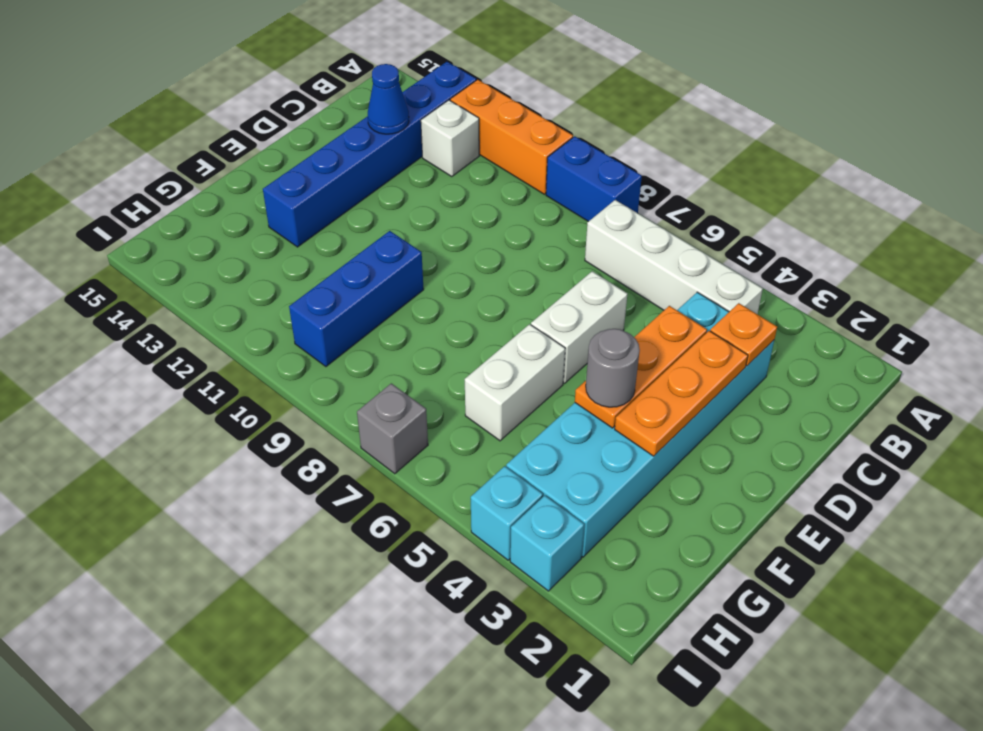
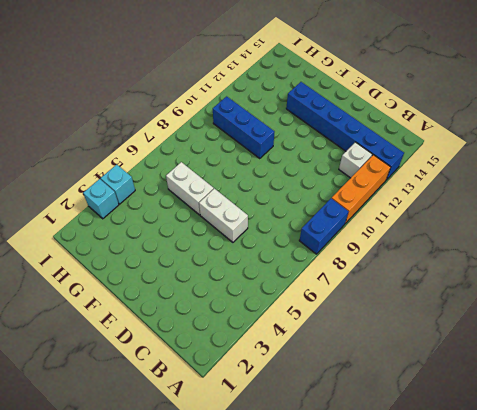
none -> white brick B4:B7 level 1
none -> cyan brick C3:H4 level 1
none -> grey brick I7 level 1

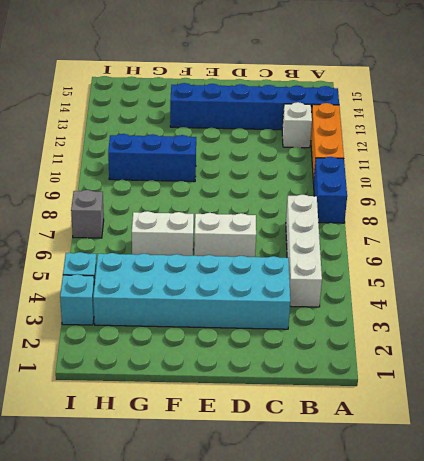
none -> orange plate C3 level 2
none -> blue cone C13 level 2
none -> orange plate D3:F3 level 2

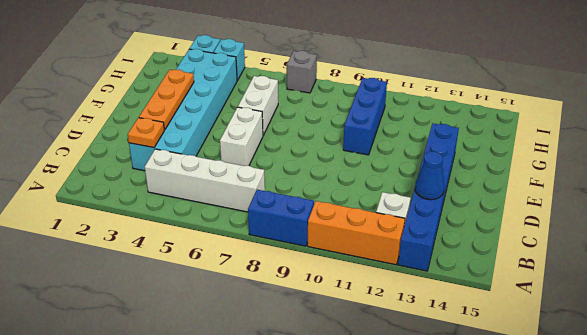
none -> orange plate D4:F4 level 2
none -> grey round brick F4 level 3

